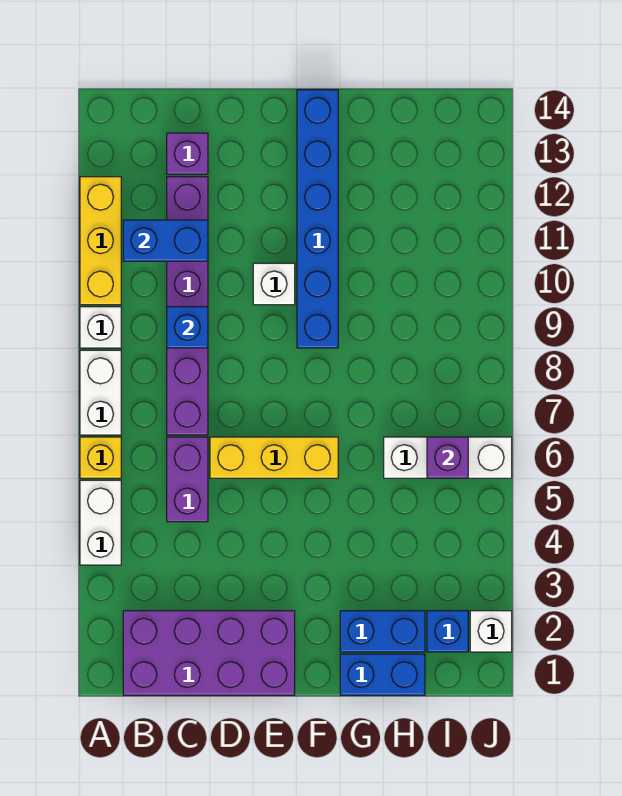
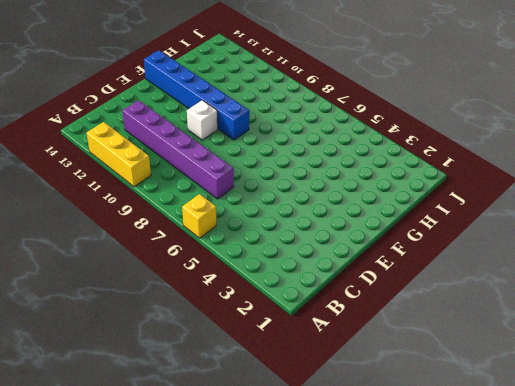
none -> white brick A4:A5 level 1
none -> white brick A7:A8 level 1
none -> white brick A9 level 1

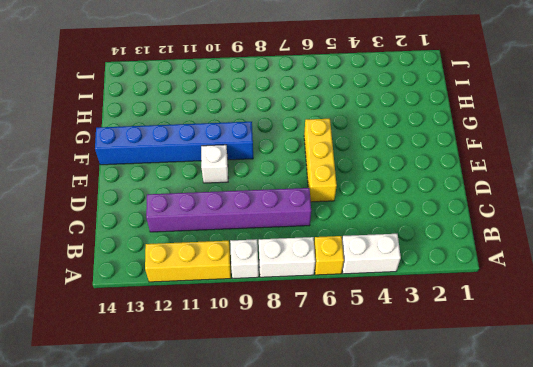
none -> purple brick B1:E2 level 1
none -> purple brick C5:C6 level 1
none -> purple brick C13 level 1

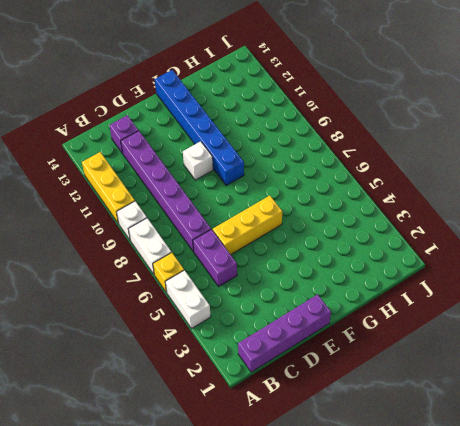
purple brick B1:E1 level 1 -> purple brick B1:E2 level 1
none -> blue brick G1:H1 level 1
none -> blue brick G2:H2 level 1
none -> white brick H6:J6 level 1

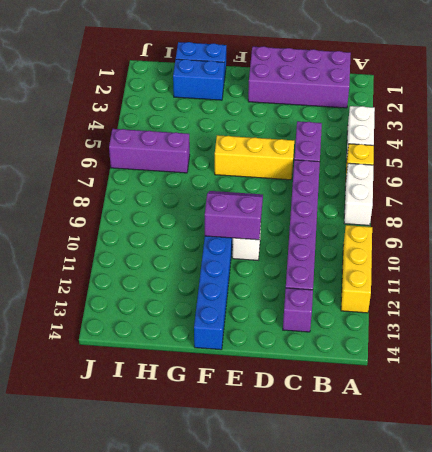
purple slope E9:F10 level 2 top 10 -> none
purple brick H6:J6 level 1 -> white brick H6:J6 level 1
none -> white brick A9 level 1
none -> blue brick I2 level 1
none -> white brick J2 level 1

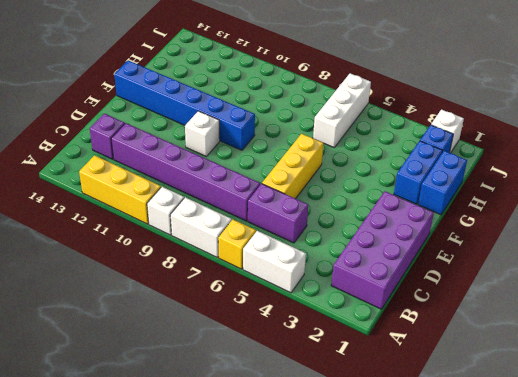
none -> blue brick B11:C11 level 2
none -> blue brick C9 level 2
none -> purple brick I6 level 2

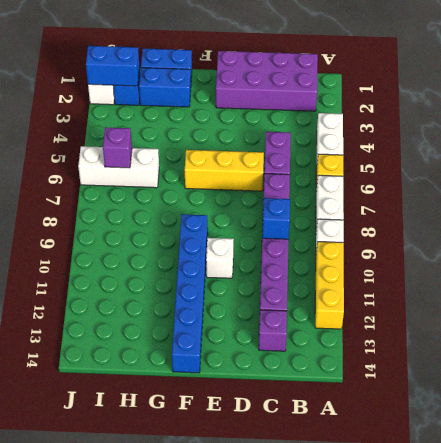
blue brick I2:J2 level 2 -> blue brick B11:C11 level 2

